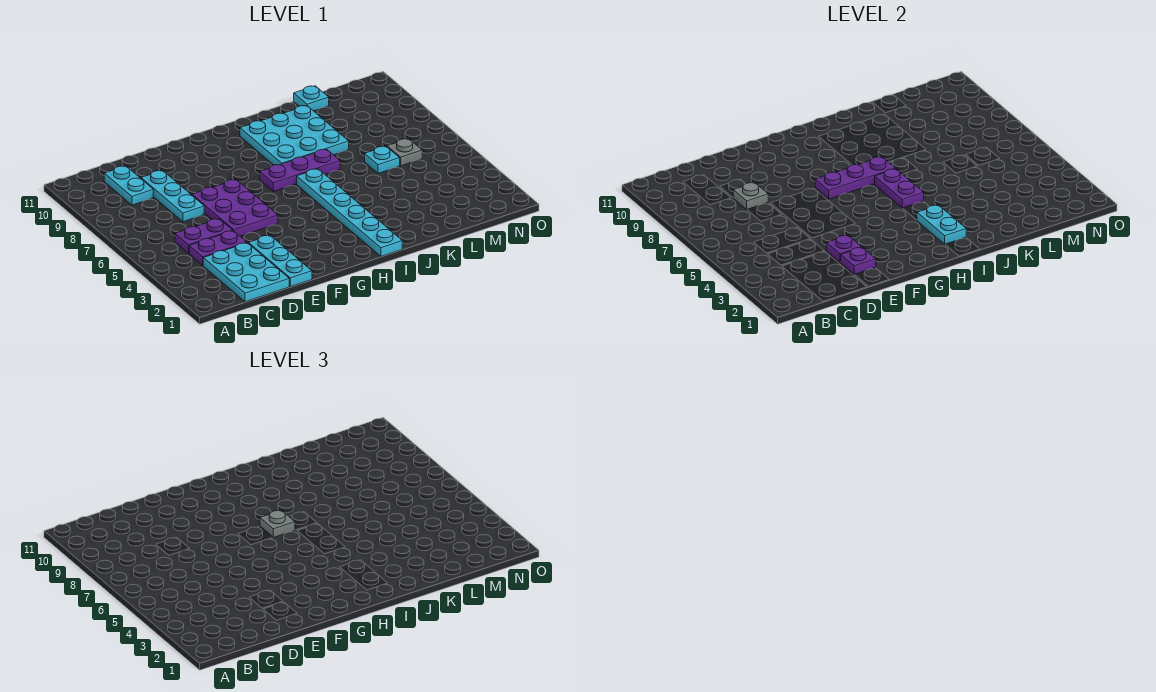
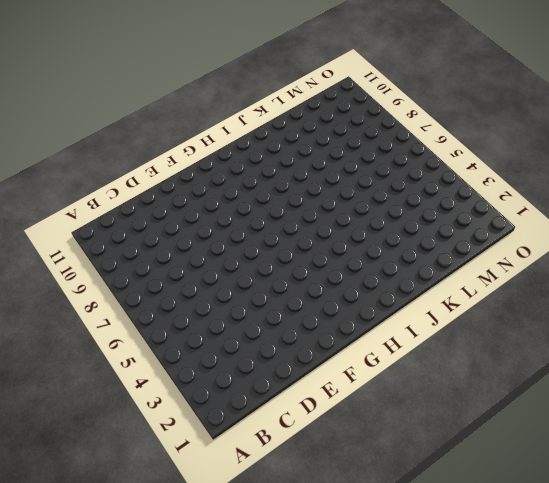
none -> cyan plate C1:D3 level 1
none -> purple plate C4:D4 level 1
none -> purple plate C5:D5 level 1

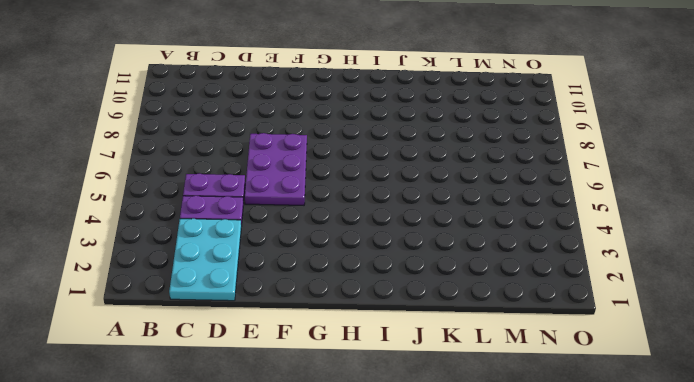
none -> cyan plate C9:C10 level 1
none -> cyan plate D7:D9 level 1
none -> cyan plate E1:E3 level 1

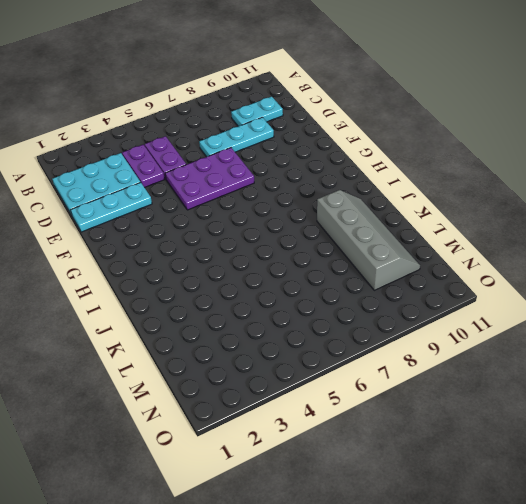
grey slope J9:M10 level 1 top 9 -> cyan plate I8:K10 level 1
none -> purple plate H7:J7 level 1
none -> cyan plate I1:I6 level 1
none -> cyan plate L6 level 1

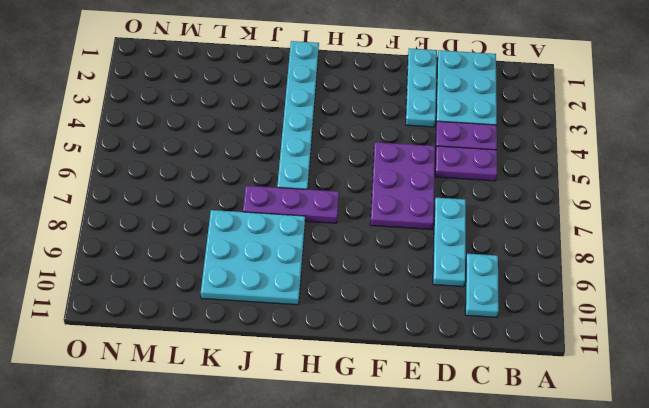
none -> cyan plate L6 level 1
none -> cyan plate L11 level 1
none -> grey plate M6 level 1

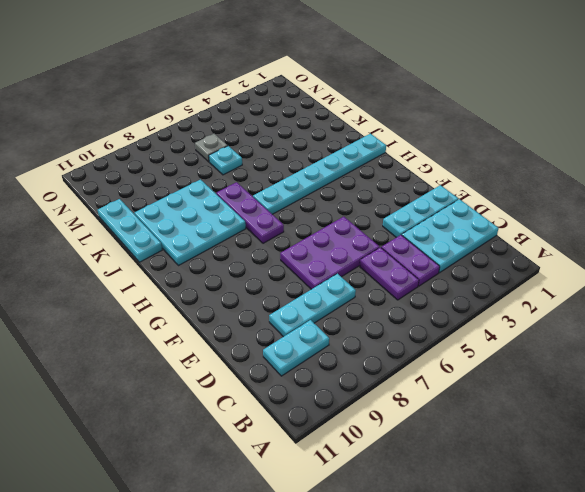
cyan plate J11:L11 level 1 -> cyan plate L11 level 1
none -> grey plate D8 level 2
none -> purple plate E2 level 2
none -> purple plate E3 level 2

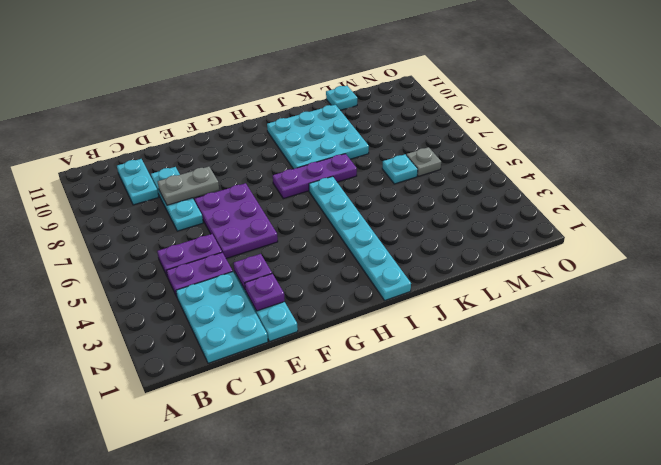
grey plate D8:E8 level 2 -> grey plate D8 level 2
none -> purple plate G7:I7 level 2
none -> cyan plate I2:I3 level 2
none -> purple plate I5:I6 level 2

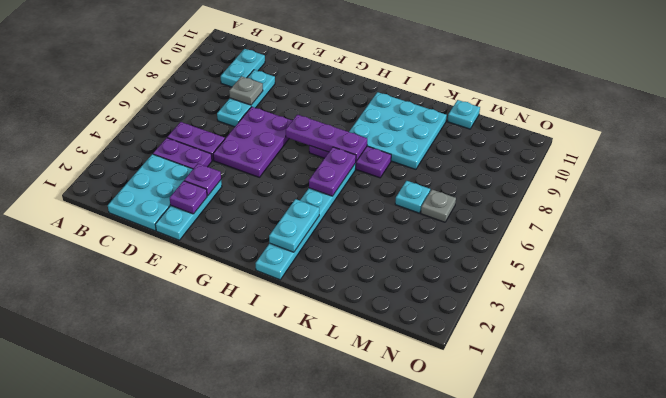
none -> grey plate H7 level 3

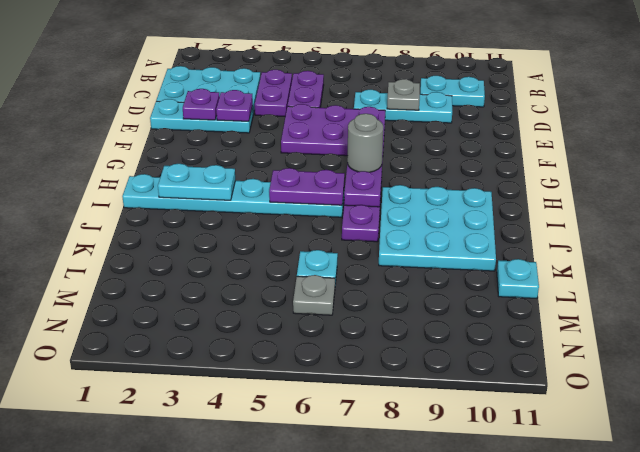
grey round brick H7 level 3 -> grey plate H7 level 3

